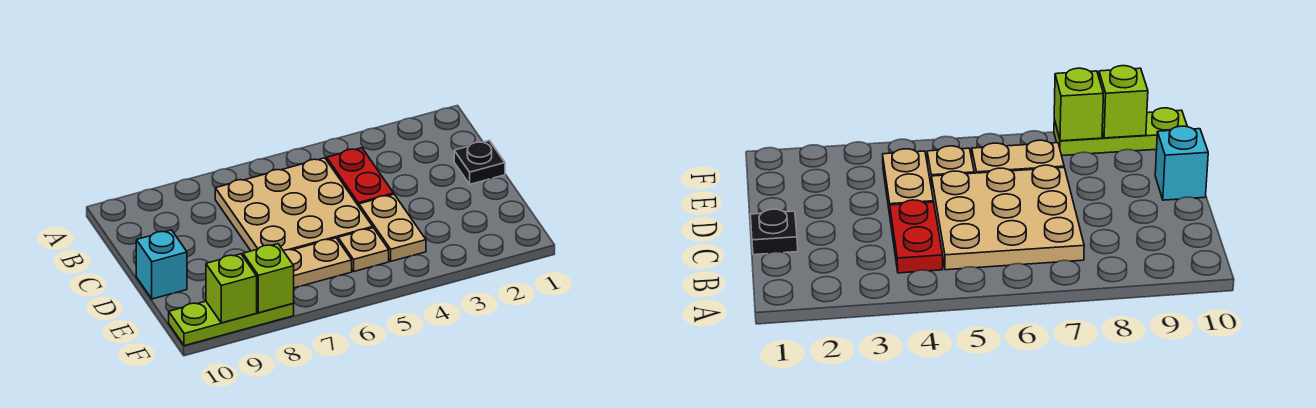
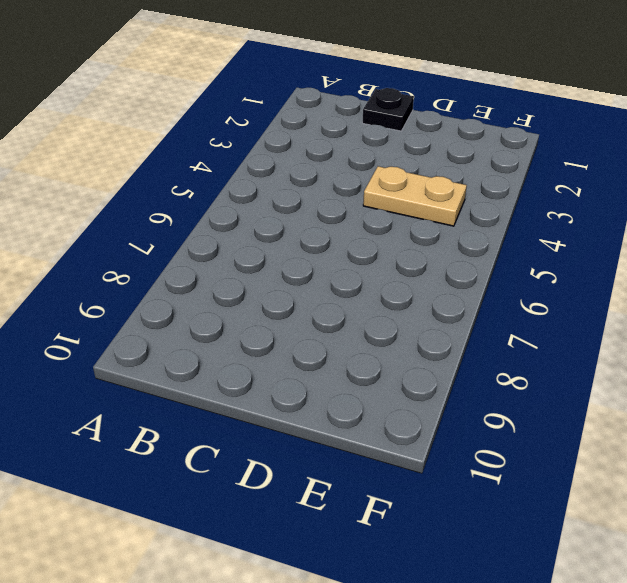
none -> red plate B4:C4 level 1
none -> tan plate B5:D7 level 1

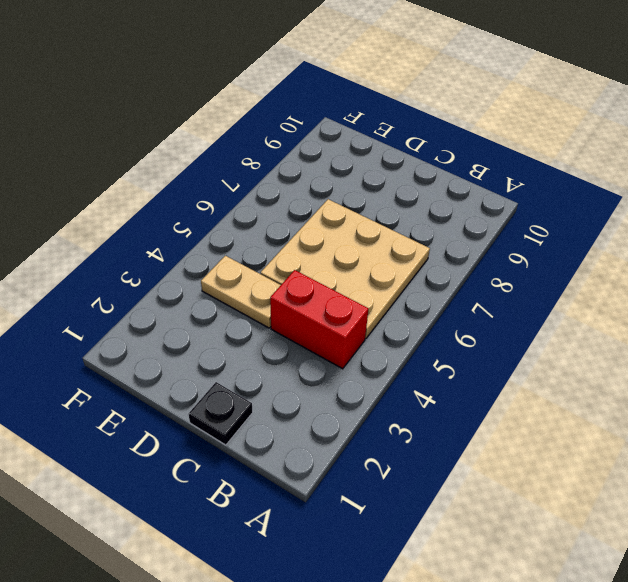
red brick B4:C4 level 1 -> red plate B4:C4 level 1
none -> cyan brick D10 level 1
none -> tan plate E5 level 1

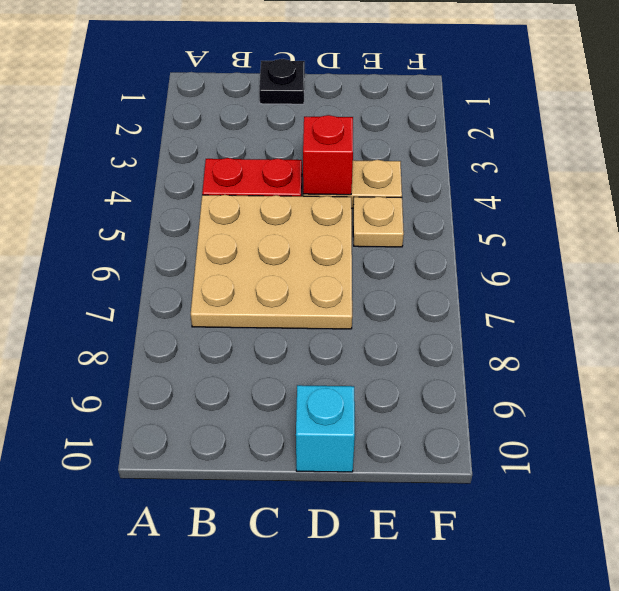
red brick D4 level 2 -> none
none -> tan plate E6:E7 level 1
none -> lime plate F8:F10 level 1

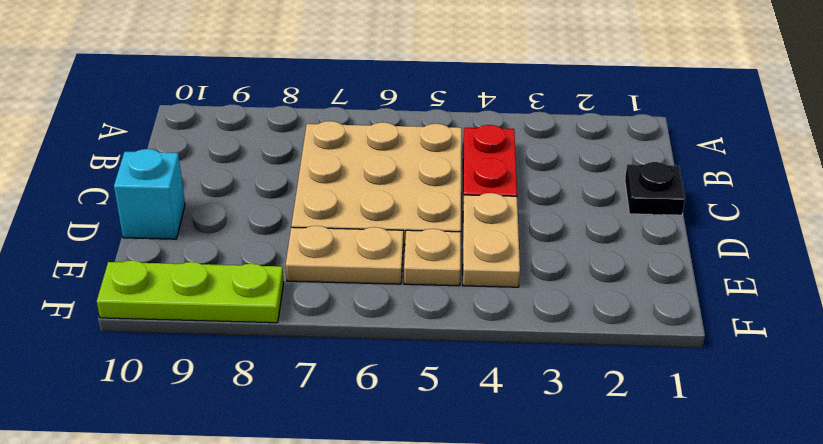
none -> lime brick F8 level 2
none -> lime brick F9 level 2

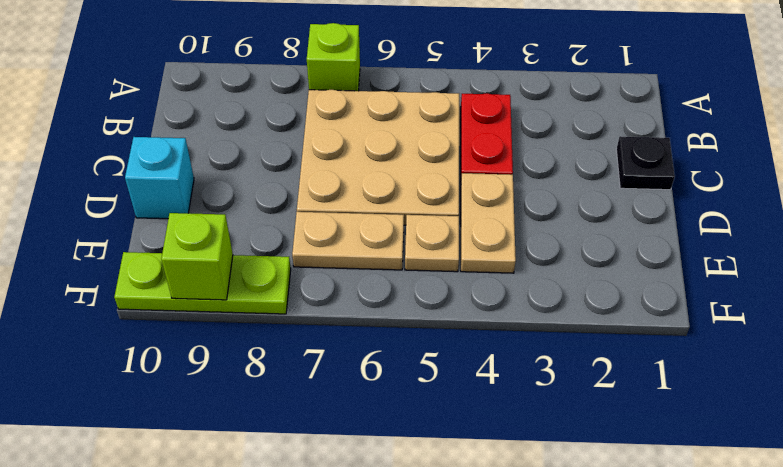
lime brick A7 level 1 -> lime brick F8 level 2

